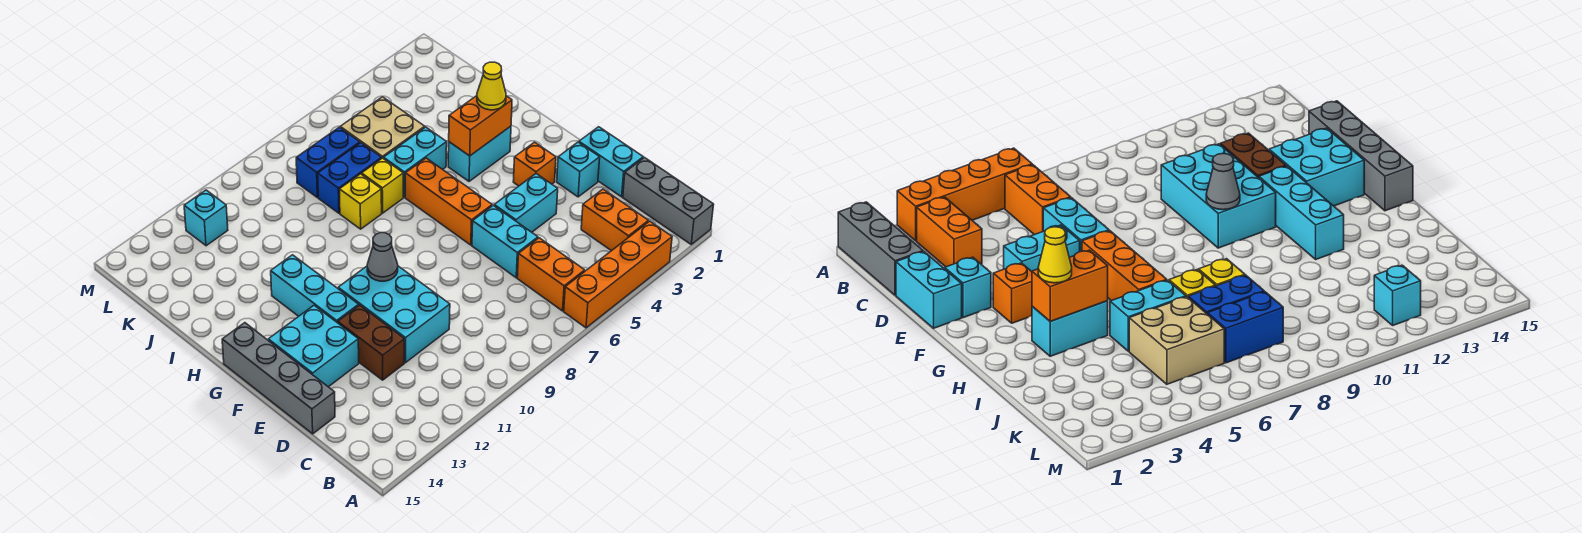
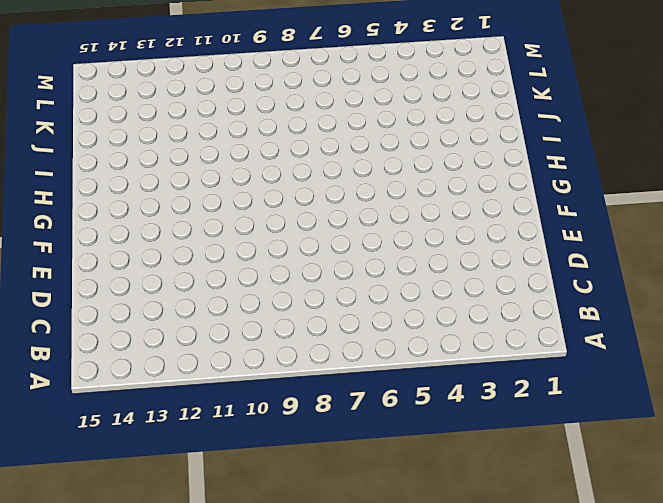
none -> grey brick A1:C1 level 1
none -> orange brick A3:A6 level 1
none -> orange brick B3:C3 level 1

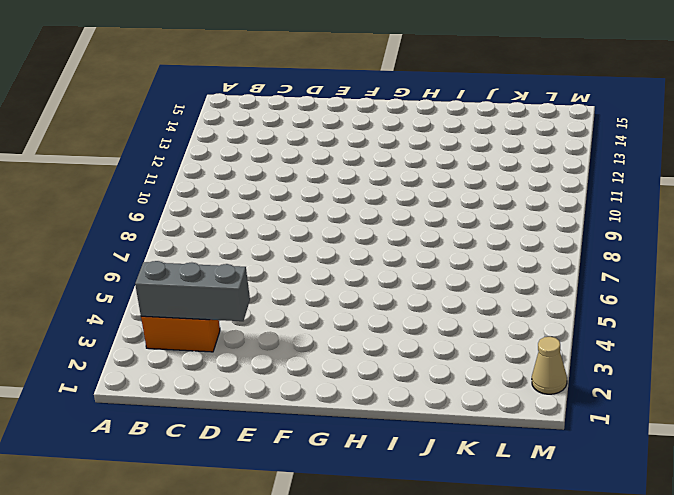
grey brick B3:D3 level 2 -> grey brick A1:C1 level 1
tan cone M2 level 1 -> none
none -> orange brick A3:A6 level 1
none -> orange brick B6:C6 level 1
none -> cyan brick D1:E1 level 1

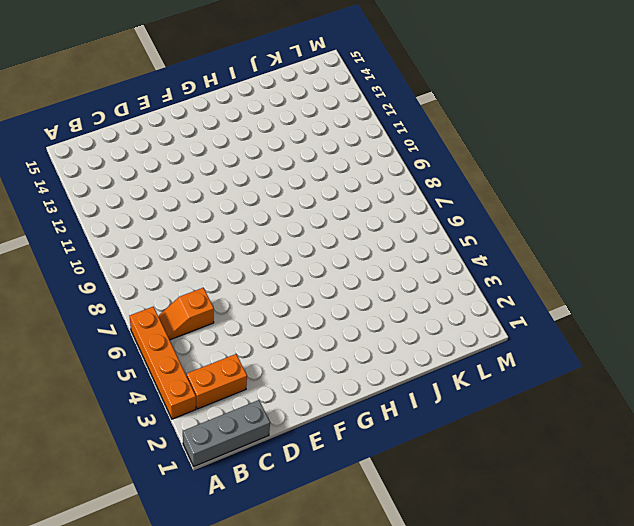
orange slope B6:C6 level 1 top C -> orange brick B6:C6 level 1
none -> cyan brick D1:E1 level 1
none -> cyan brick D6:E6 level 1
none -> cyan brick D10:F11 level 1

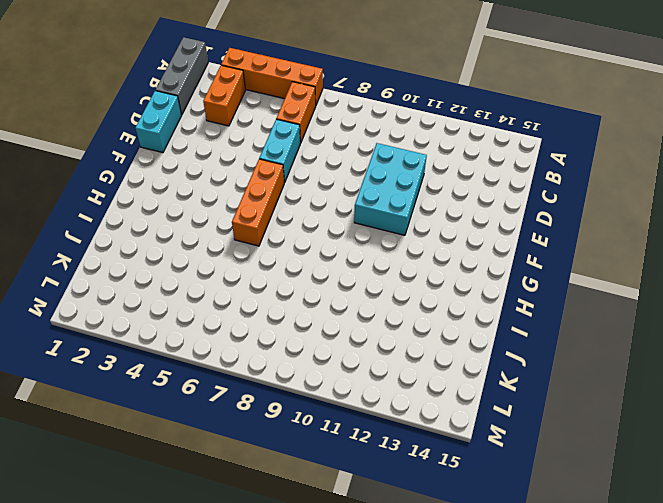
none -> brown brick D12:E12 level 1
none -> grey brick D15:G15 level 1
none -> cyan brick E2 level 1

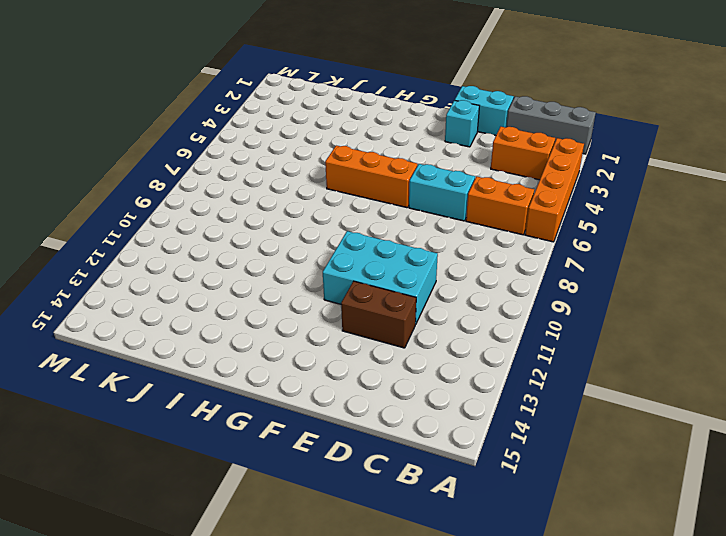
none -> grey brick D15:G15 level 1
none -> cyan brick E4:E5 level 1
none -> cyan brick E13:F14 level 1

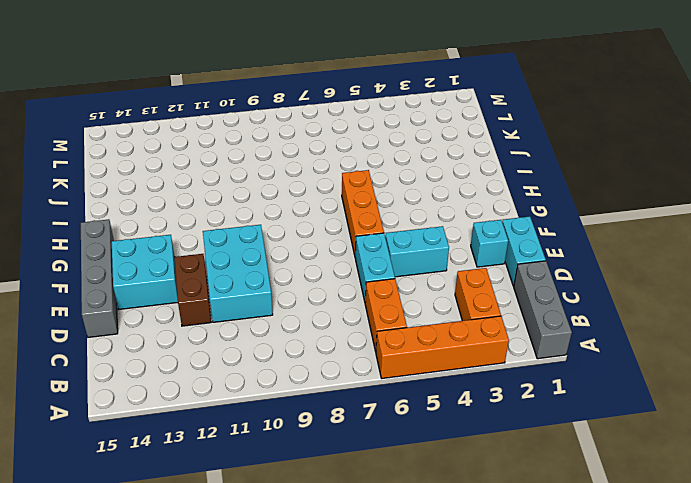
none -> orange brick F3 level 1
none -> cyan brick F12:H12 level 1
none -> cyan brick H3:H4 level 1

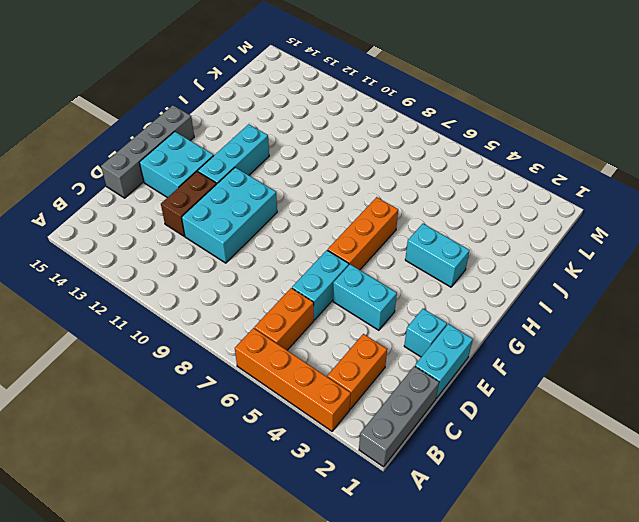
none -> orange brick F3 level 1
none -> cyan brick I5:I6 level 1
none -> yellow brick I7 level 1

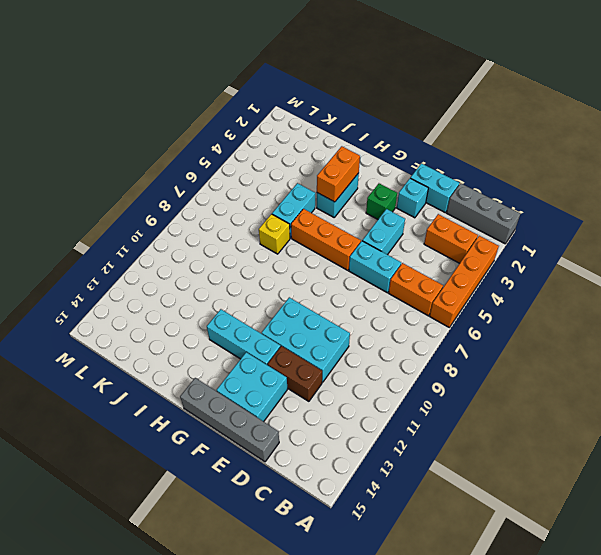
green brick F3 level 1 -> orange brick F3 level 1
none -> yellow brick I8 level 1
none -> tan brick J5:K6 level 1
none -> blue brick J7:J8 level 1

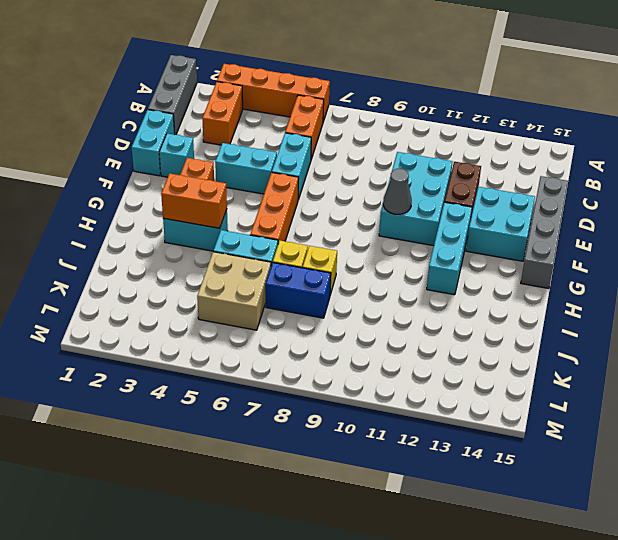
none -> blue brick K7:K8 level 1
none -> cyan brick L12 level 1
none -> yellow cone H3 level 3

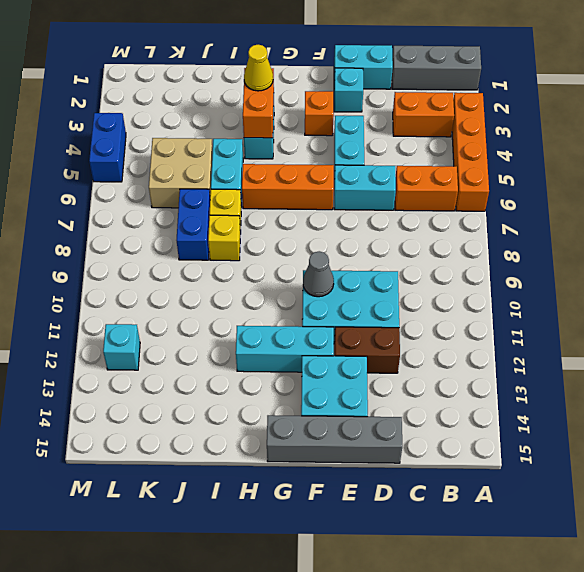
blue brick M4:M5 level 1 -> blue brick K7:K8 level 1

